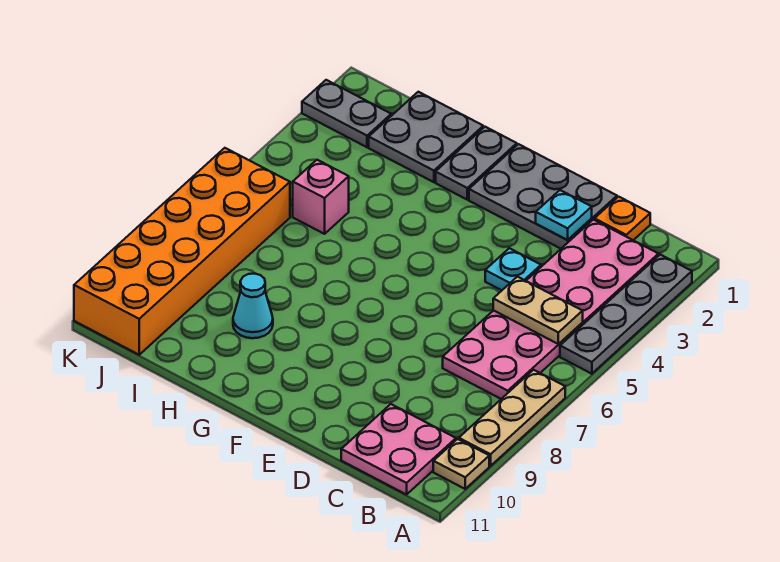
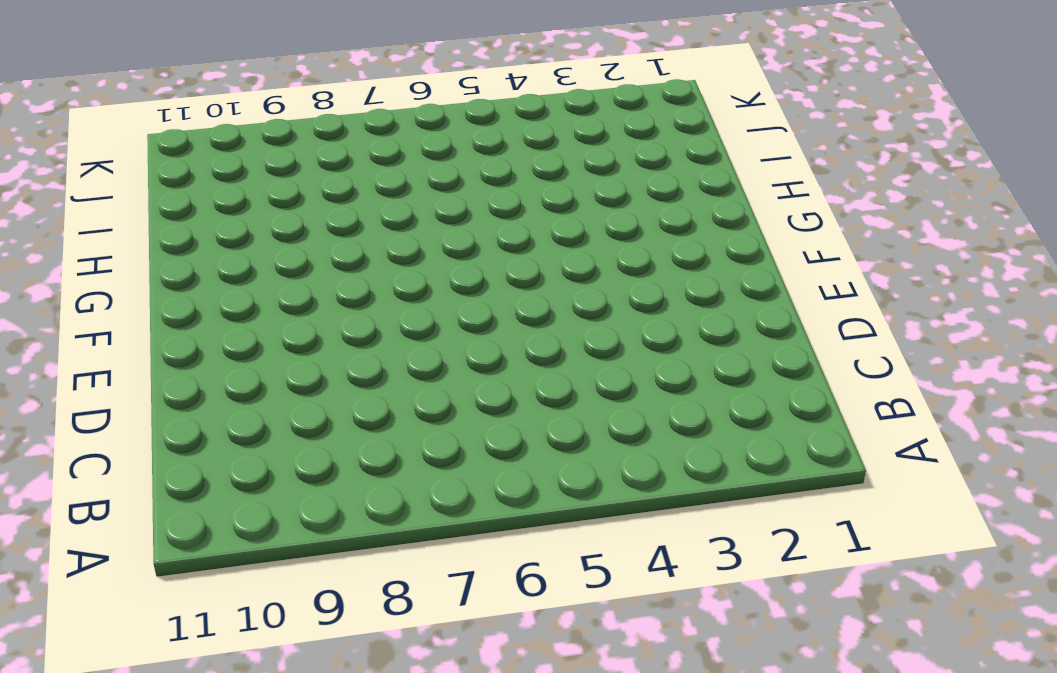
none -> grey plate A2:A5 level 1
none -> tan plate A7:A9 level 1
none -> tan plate A10 level 1

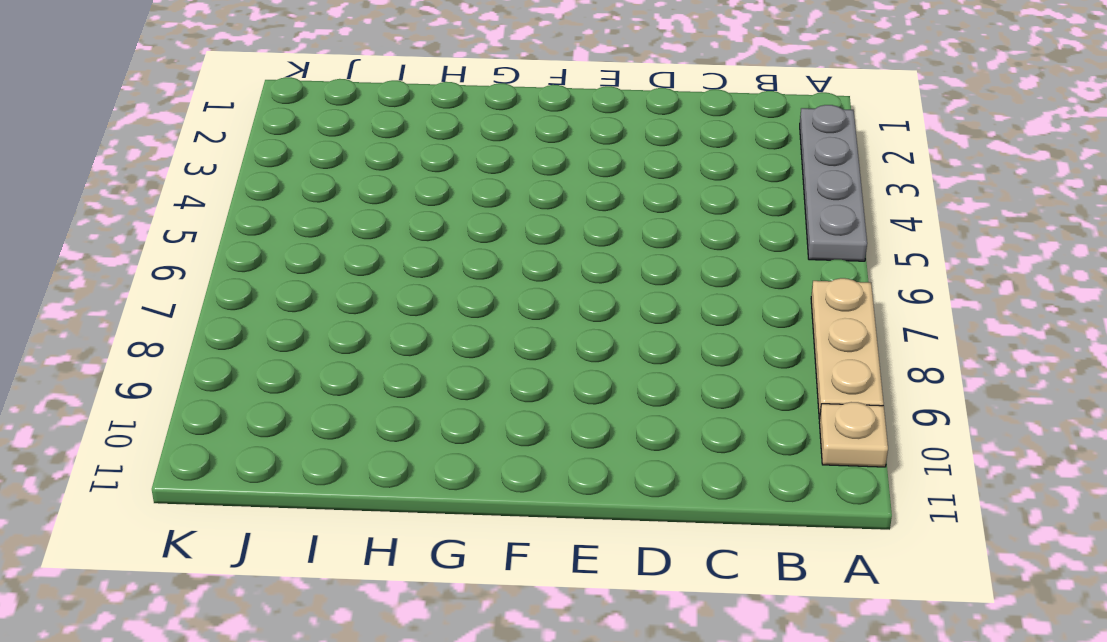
none -> pink plate B2:C7 level 1
none -> pink plate B10:C11 level 1
none -> orange plate C1 level 1

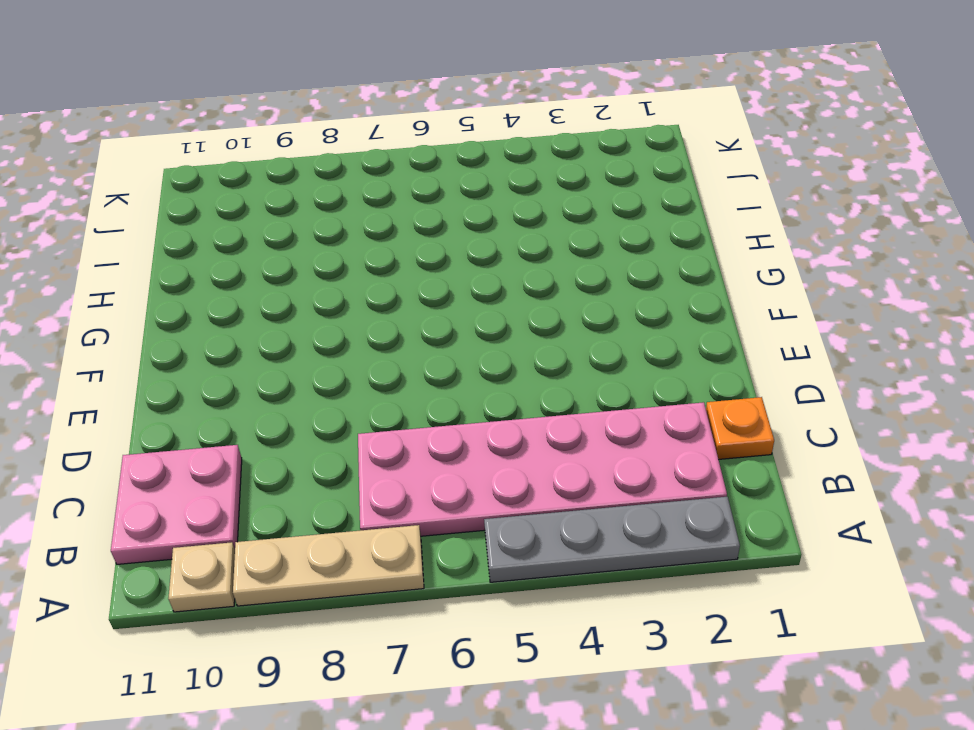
none -> grey plate D1:F2 level 1
none -> cyan plate D4 level 1
none -> grey plate G1:G2 level 1

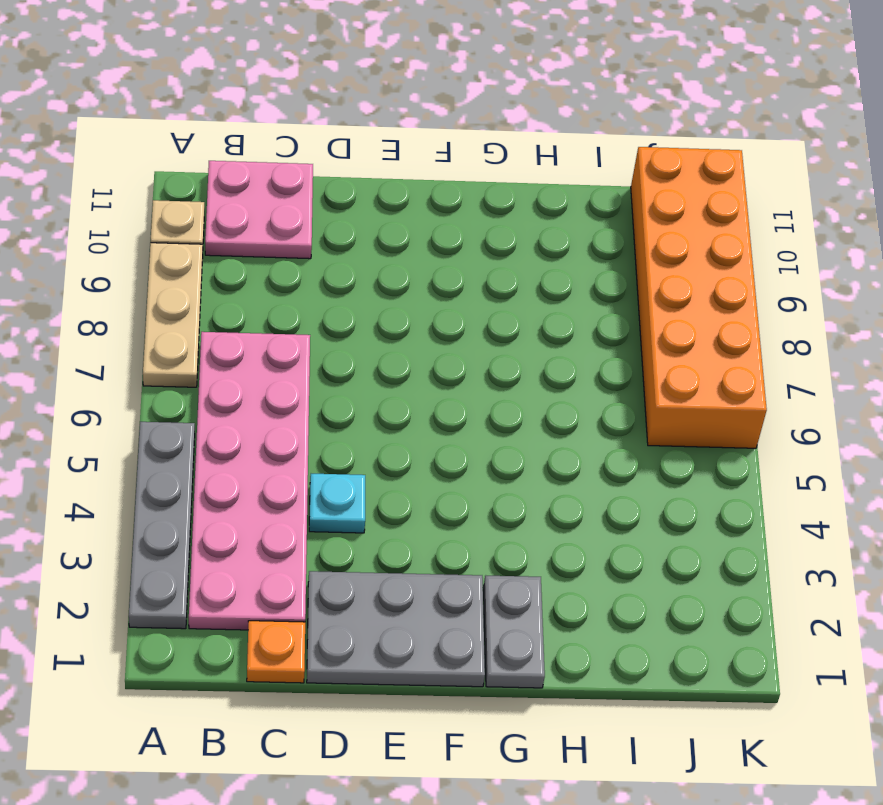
none -> grey plate H1:I2 level 1
none -> cyan cone H9 level 1
none -> pink brick I5 level 1

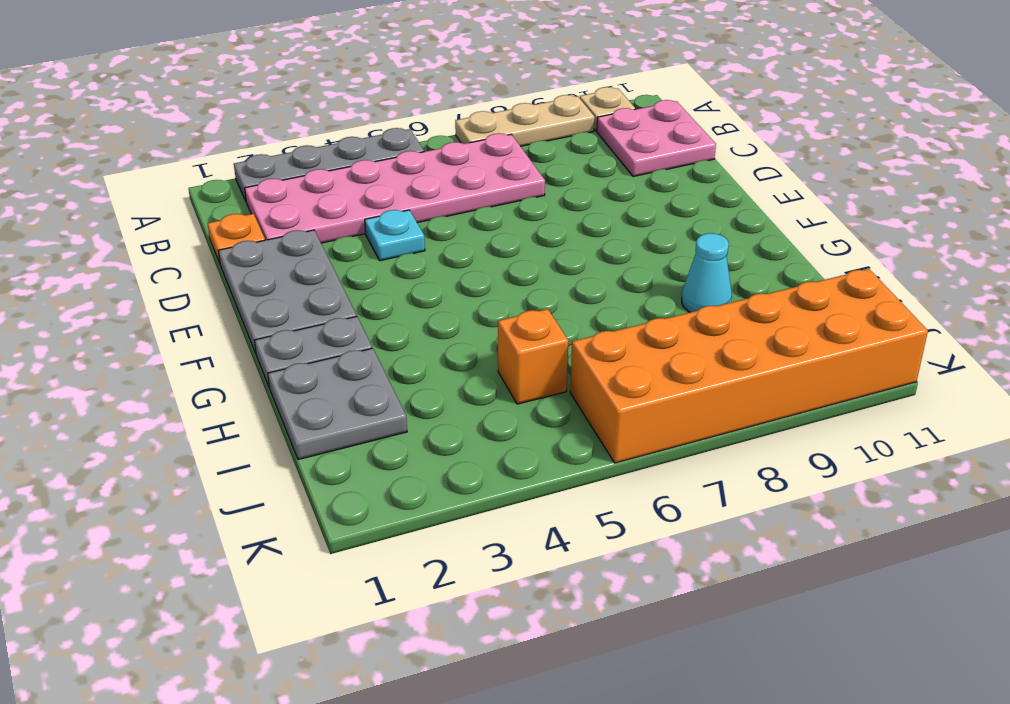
orange brick I5 level 1 -> pink brick I5 level 1
none -> grey plate J2:K2 level 1
none -> tan plate B5:C5 level 2
none -> cyan plate D2 level 2

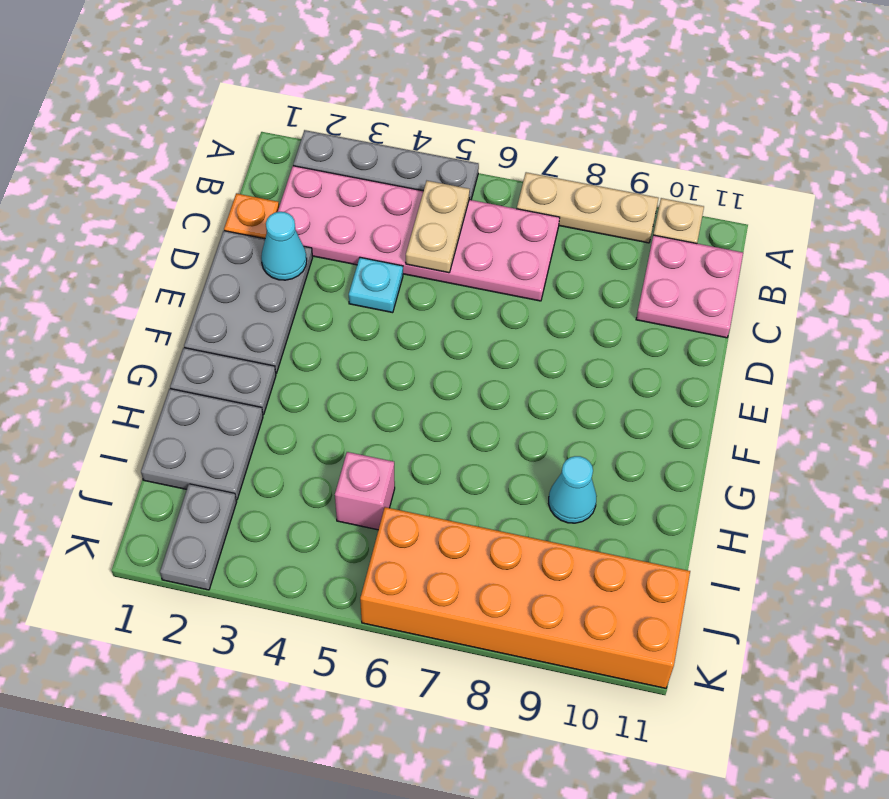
cyan cone D2 level 2 -> cyan plate D2 level 2

